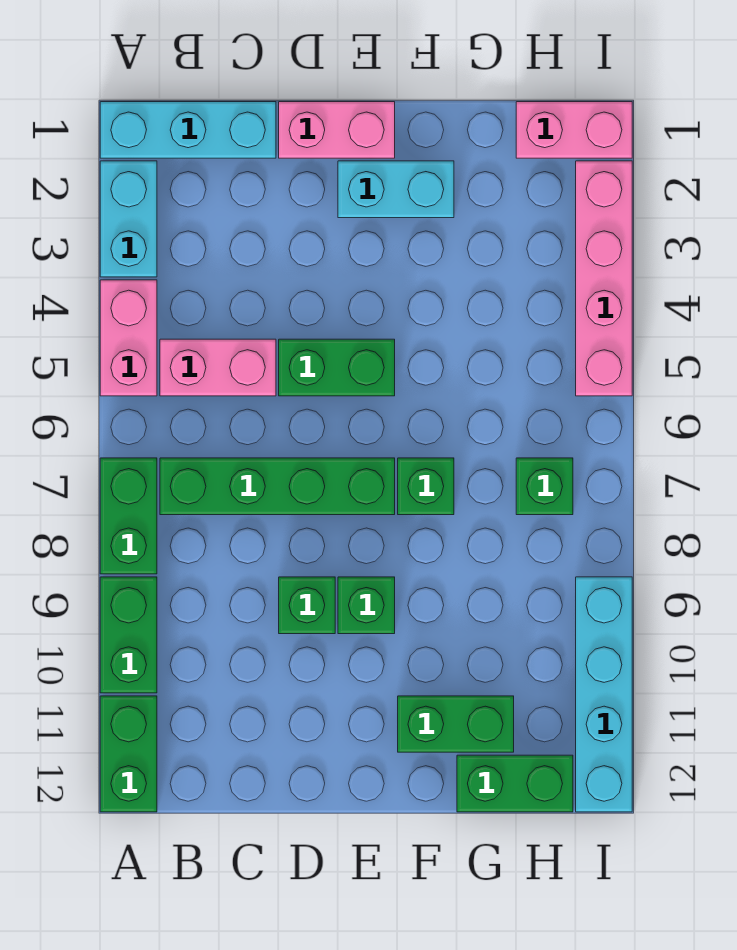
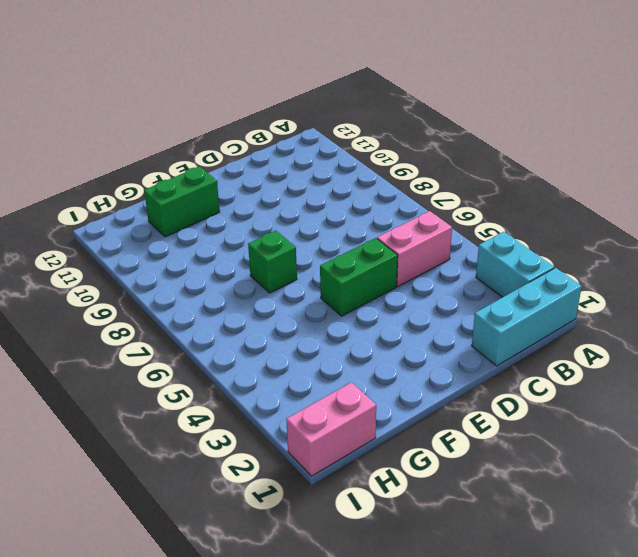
none -> pink brick A4:A5 level 1
none -> green brick A7:A8 level 1
none -> green brick A9:A10 level 1

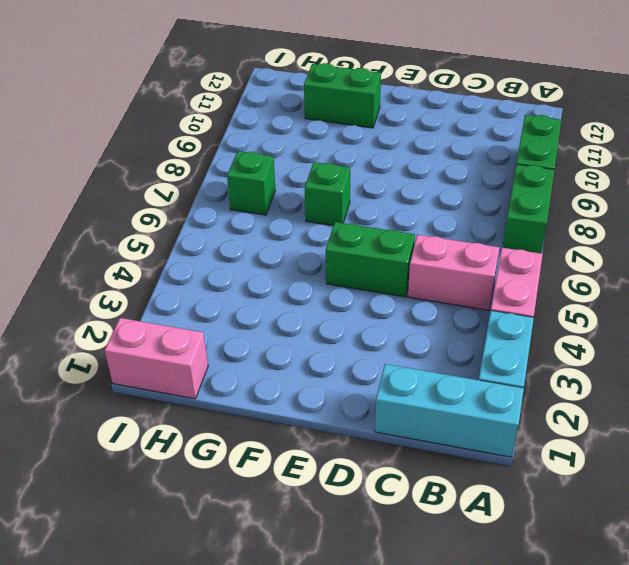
none -> green brick A11:A12 level 1
none -> green brick B7:E7 level 1
none -> pink brick D1:E1 level 1

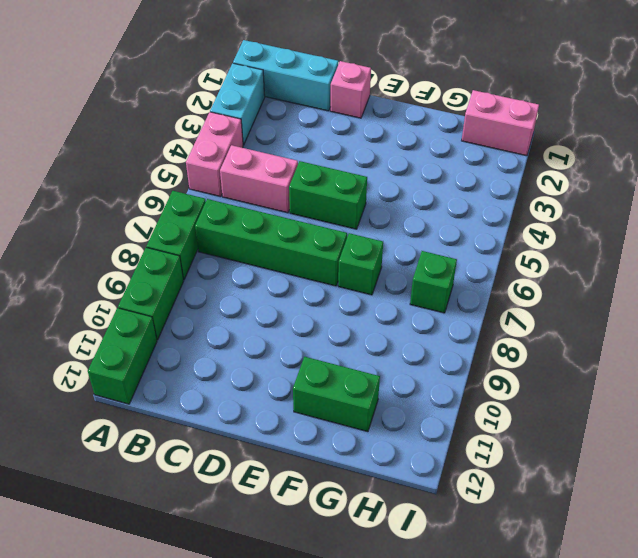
pink brick D1 level 1 -> pink brick D1:E1 level 1
none -> green brick D9 level 1
none -> cyan brick E2:F2 level 1
none -> green brick E9 level 1

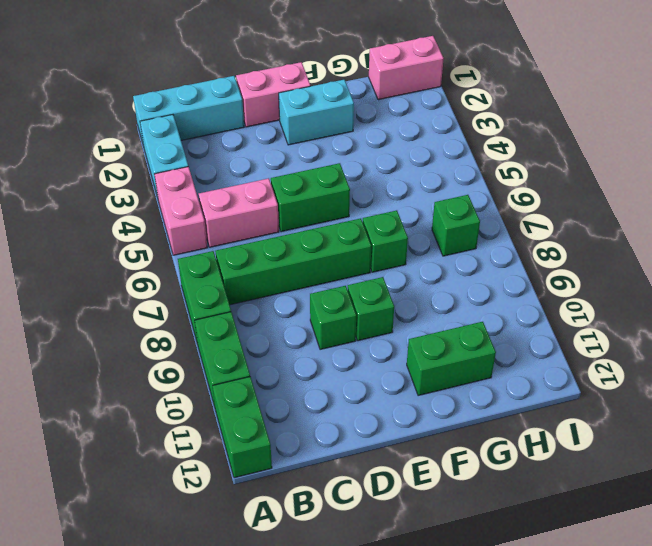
none -> green brick G12:H12 level 1
none -> pink brick I2:I5 level 1
none -> cyan brick I9:I12 level 1

